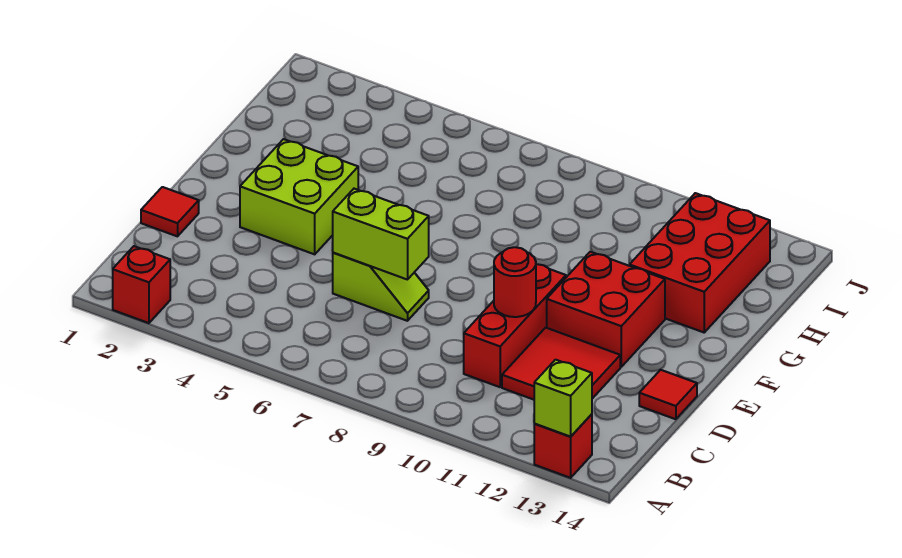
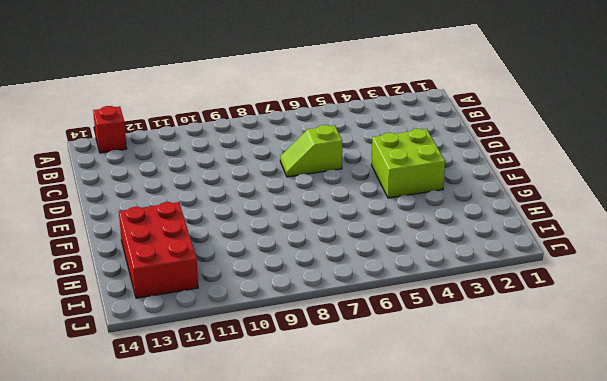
none -> red brick A2 level 1
none -> red brick C10:E10 level 1
none -> red tile C11:D12 level 1

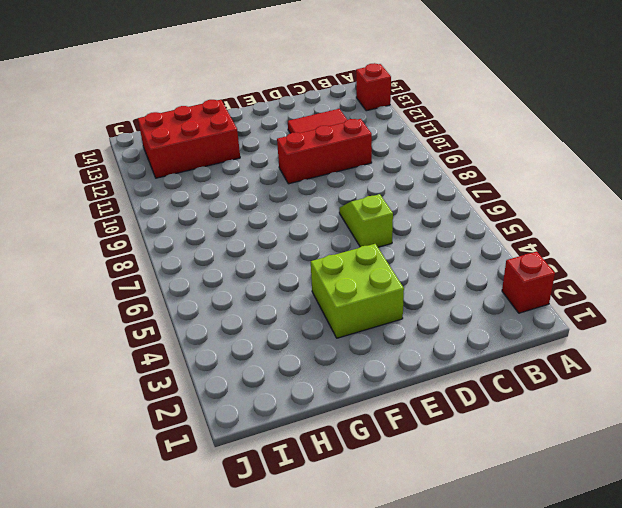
none -> red tile D1 level 1
none -> red tile D14 level 1
none -> red brick E11:F12 level 1

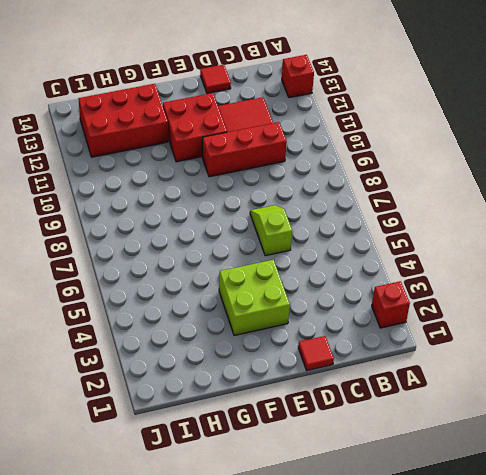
none -> lime brick A13 level 2
none -> lime brick D6:D7 level 2
none -> red round brick D10 level 2

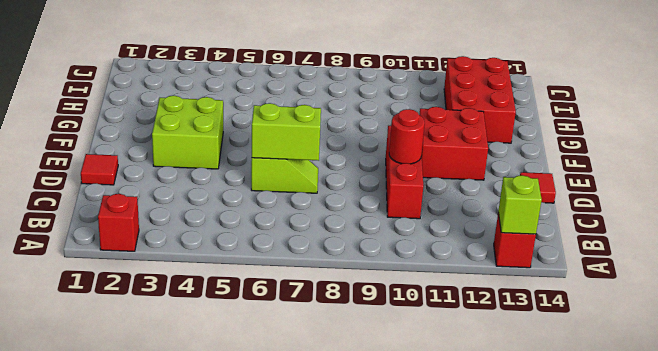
none -> red tile C11:D12 level 1

